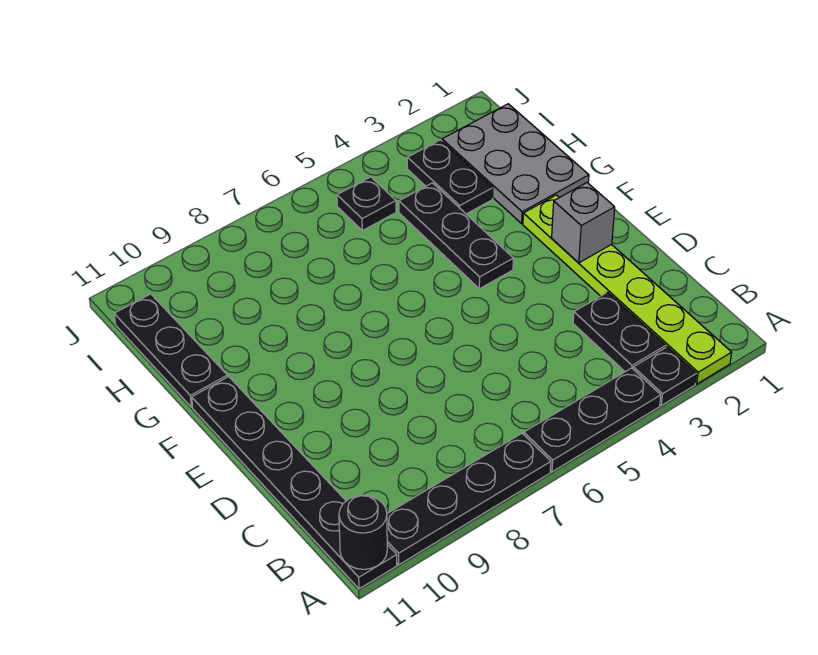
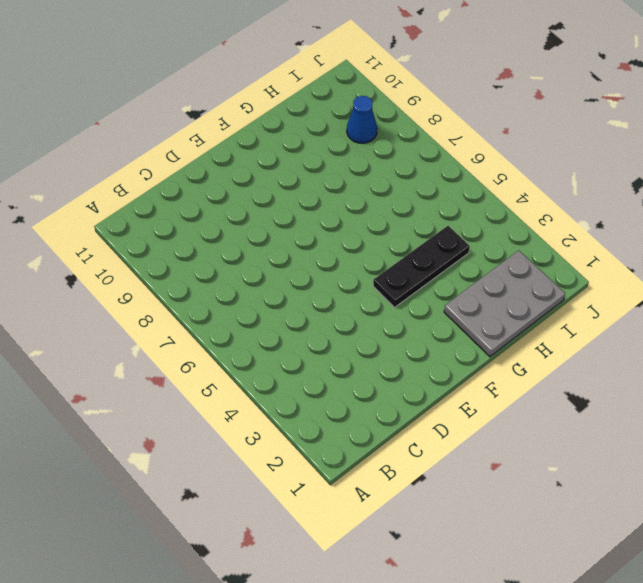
blue cone I9 level 1 -> none
none -> lime plate A2:F2 level 1
none -> black plate A3 level 1
none -> black plate A4:A6 level 1

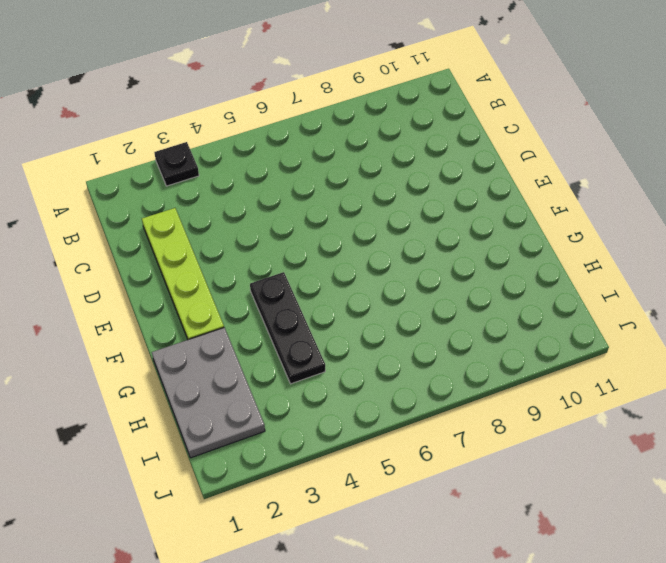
lime plate C2:F2 level 1 -> lime plate A2:F2 level 1
none -> black plate A4:A6 level 1
none -> black plate A7:A10 level 1
none -> black plate A11:F11 level 1

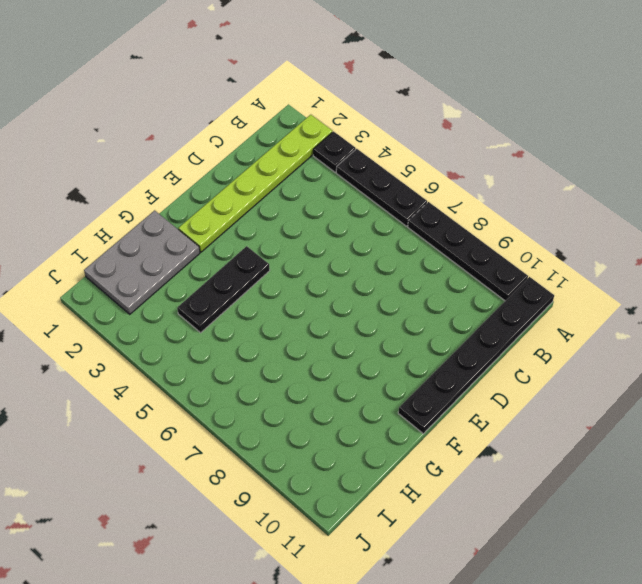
none -> black plate B3:C3 level 1
none -> black plate G11:I11 level 1
none -> black plate H3:I3 level 1

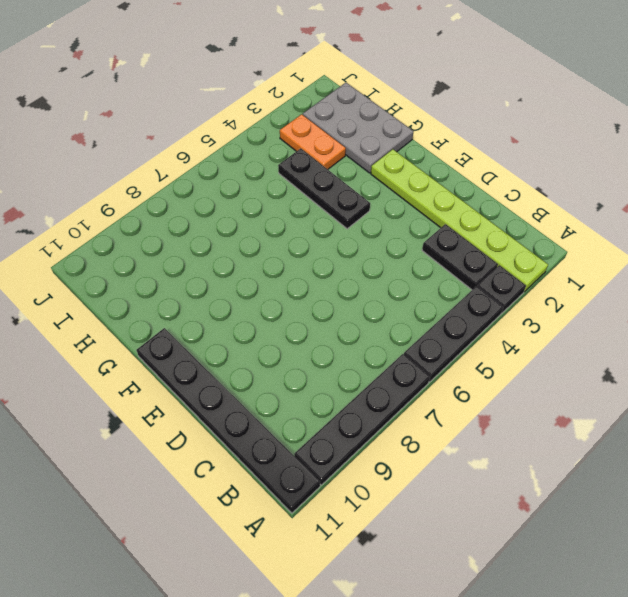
orange plate H3:I3 level 1 -> black plate H3:I3 level 1
none -> black plate G11:I11 level 1
none -> black plate I5 level 1
none -> black round brick A11 level 2

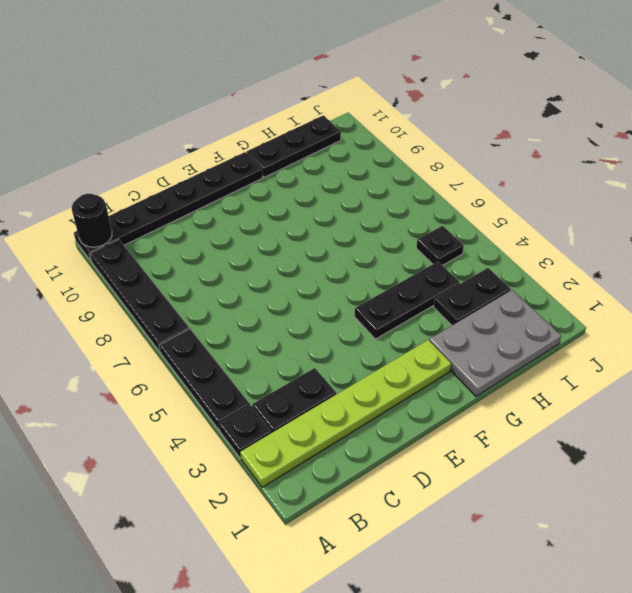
none -> grey brick E2 level 2

